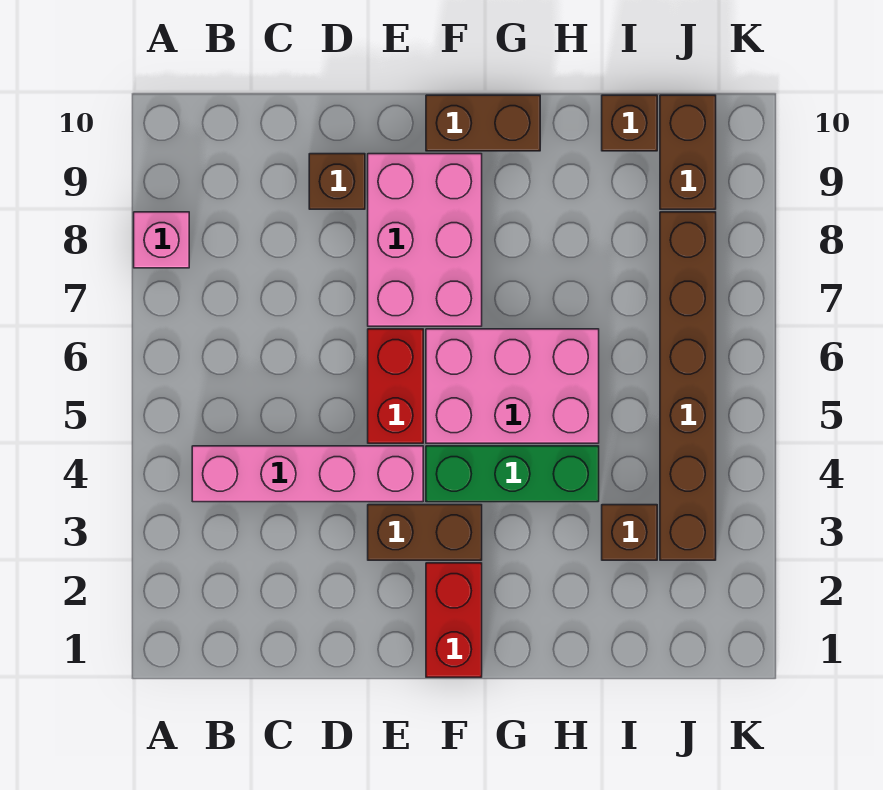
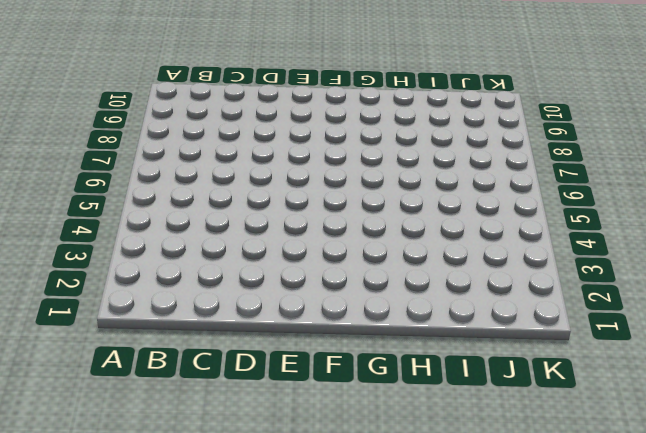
none -> pink brick A8 level 1
none -> pink brick B4:E4 level 1
none -> brown brick D9 level 1

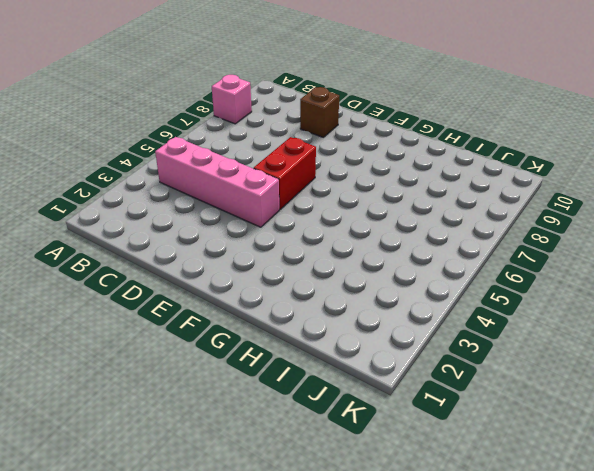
none -> brown brick E3:F3 level 1
none -> pink brick E7:F9 level 1
none -> red brick F1:F2 level 1

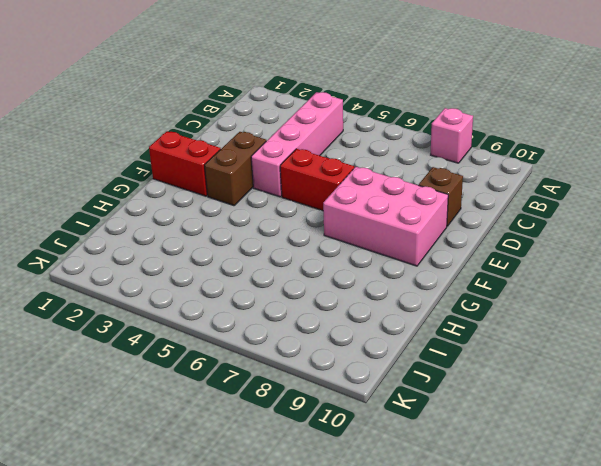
none -> green brick F4:H4 level 1
none -> pink brick F5:H6 level 1
none -> brown brick F10:G10 level 1

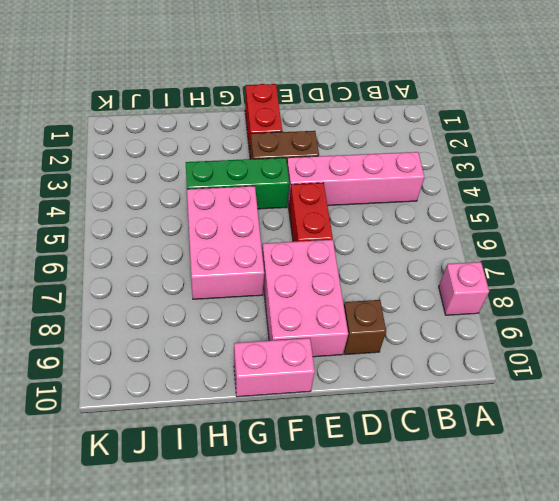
pink brick F10:G10 level 1 -> brown brick F10:G10 level 1
pink brick G5:H7 level 1 -> pink brick F5:H6 level 1
none -> brown brick I3 level 1
none -> brown brick I10 level 1
none -> brown brick J3:J8 level 1

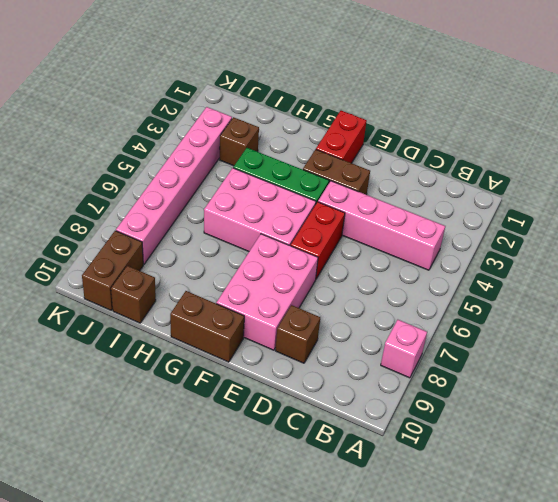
pink brick J3:J8 level 1 -> brown brick J3:J8 level 1

